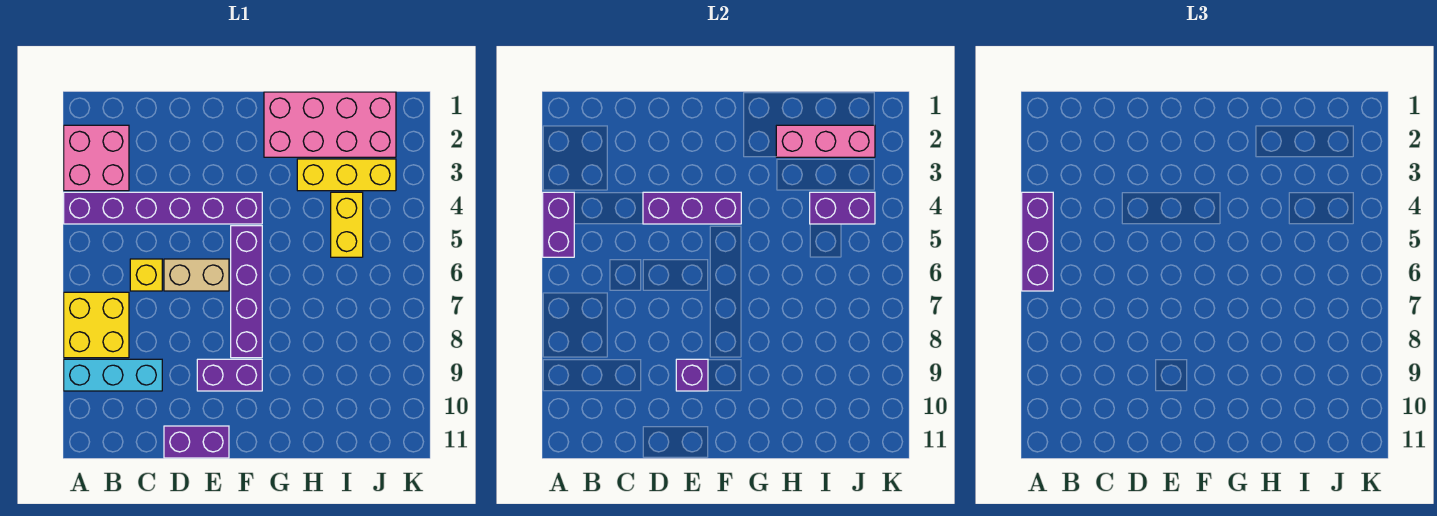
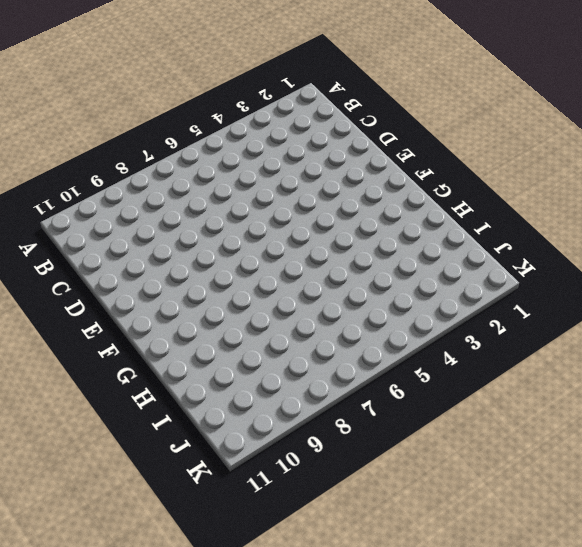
none -> pink brick A2:B3 level 1
none -> purple brick A4:F4 level 1
none -> yellow brick A7:B8 level 1

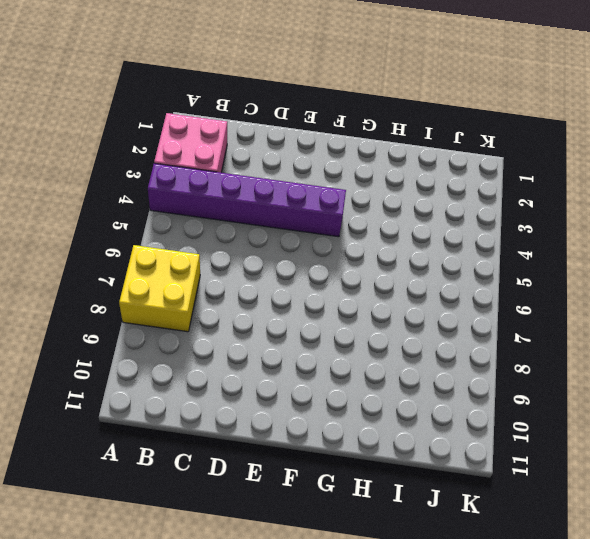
none -> cyan brick A9:C9 level 1
none -> yellow brick C6 level 1
none -> tan brick D6:E6 level 1

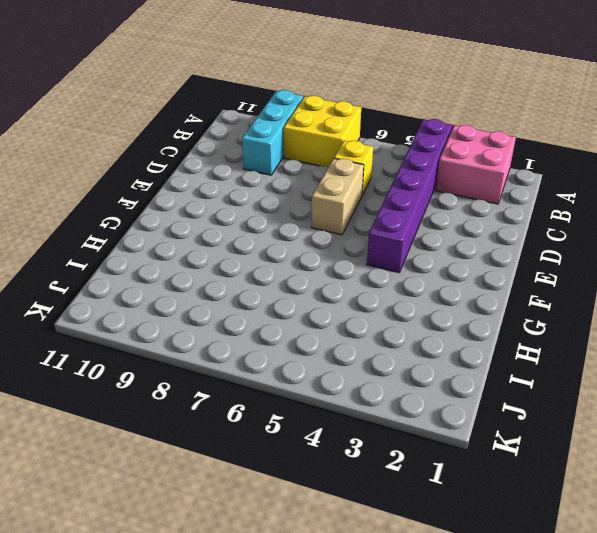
none -> purple brick D11:E11 level 1
none -> purple brick E9:F9 level 1
none -> purple brick F5:F8 level 1

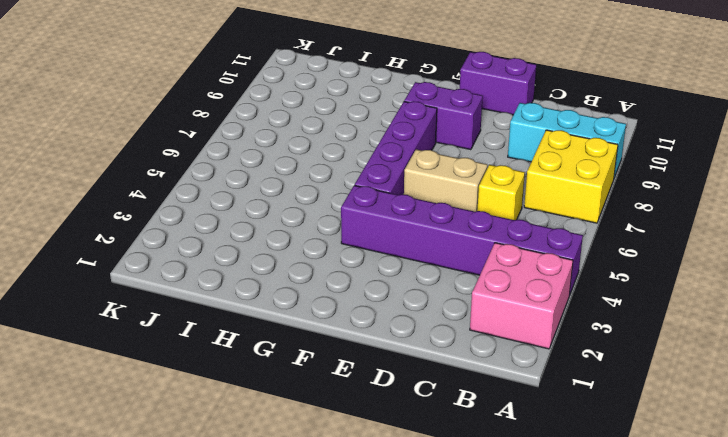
none -> pink brick G1:J2 level 1
none -> yellow brick H3:J3 level 1
none -> yellow brick I4:I5 level 1

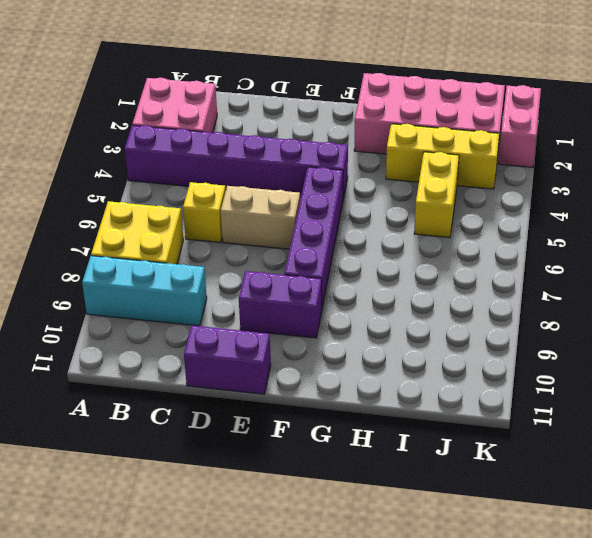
pink brick K1:K2 level 1 -> none
none -> purple brick A4:A5 level 2
none -> purple brick D4:F4 level 2
none -> purple brick E9 level 2

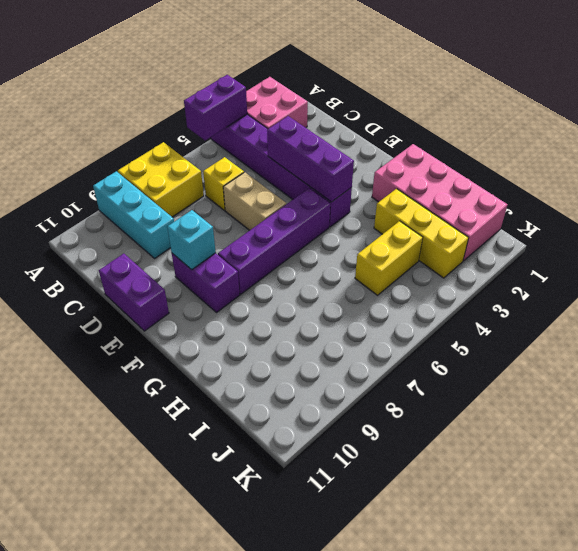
cyan brick E9 level 2 -> purple brick E9 level 2
none -> pink brick H2:J2 level 2
none -> purple brick I4:J4 level 2
none -> purple brick A4:A6 level 3

